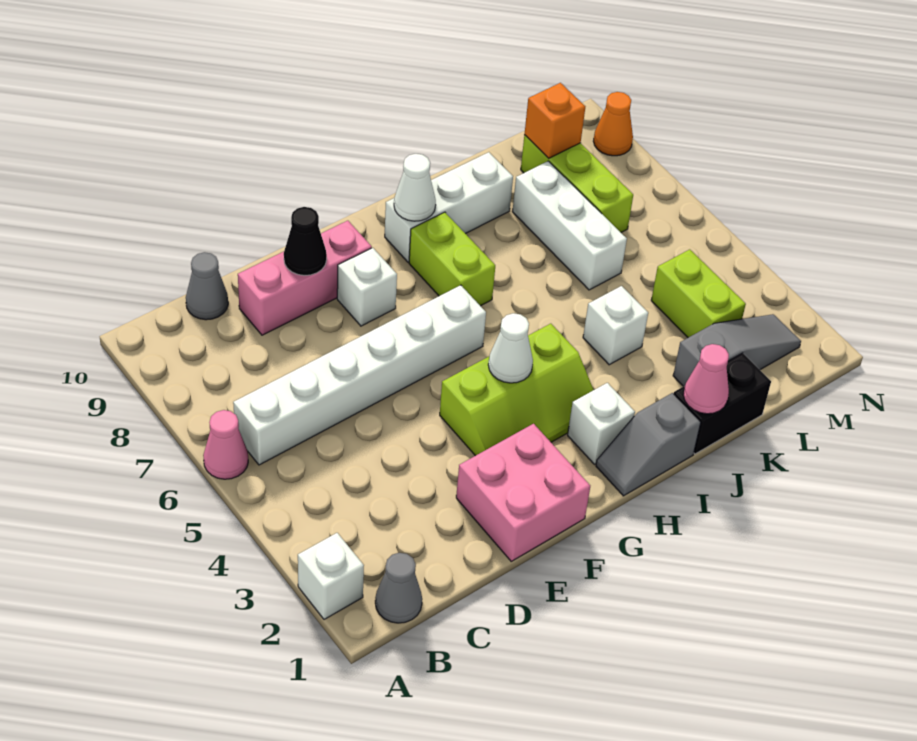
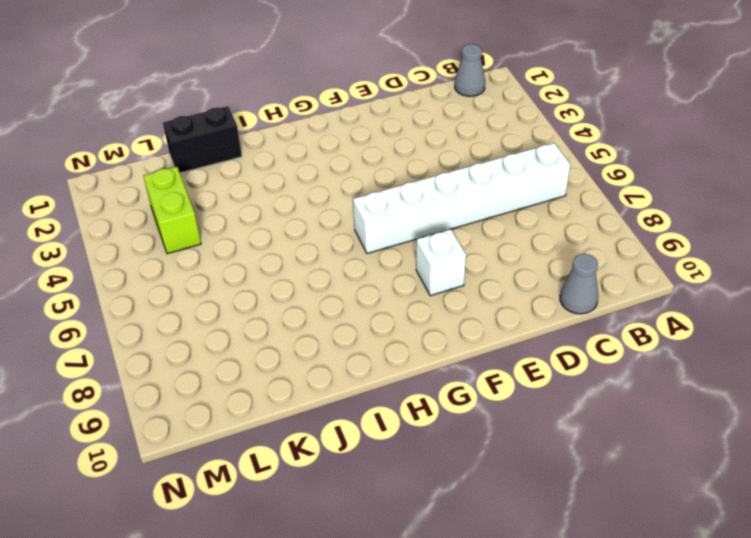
none -> white brick A2 level 1
none -> pink cone A6 level 1
none -> pink brick D9:F9 level 1

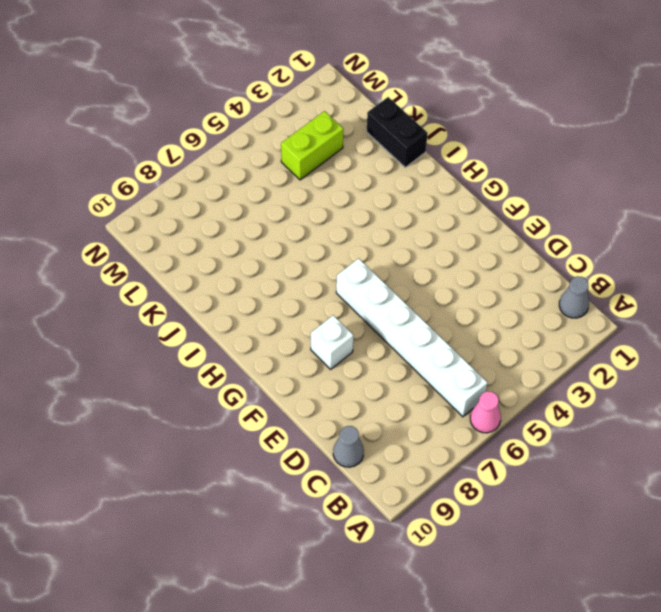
none -> white brick A2 level 1
none -> pink brick D9:F9 level 1
none -> pink brick E1:F2 level 1

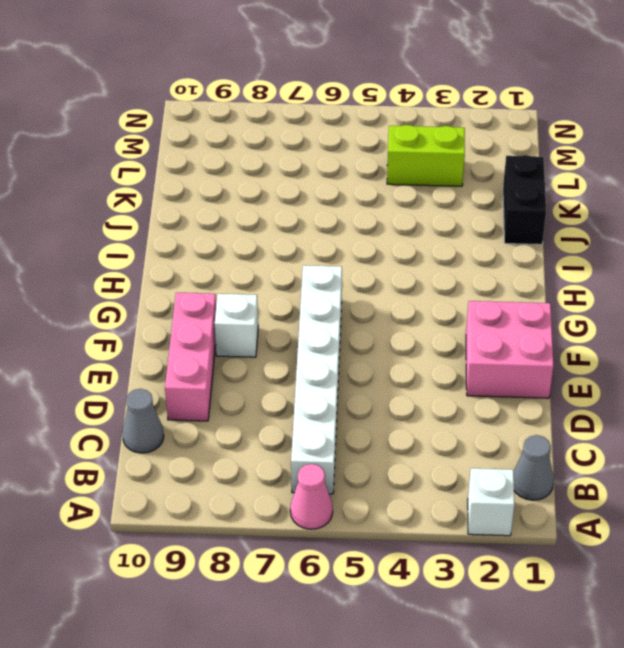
none -> lime slope F3:H4 level 1 top 4
none -> grey slope H1:I1 level 1 top I
none -> white brick H2 level 1

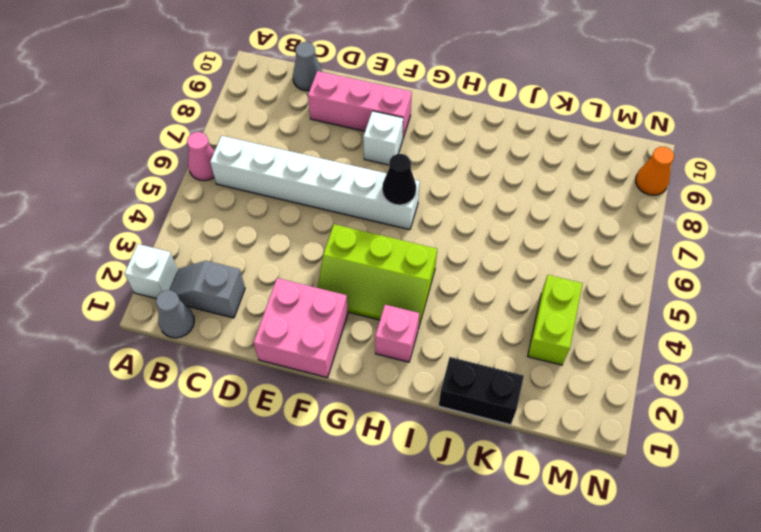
grey slope B2:C2 level 1 top C -> grey slope H1:I1 level 1 top I
black cone G6 level 2 -> black cone E9 level 2
pink brick H2 level 1 -> white brick H2 level 1
none -> lime brick H7:H8 level 1
none -> white brick H9:J9 level 1
none -> white brick J4 level 1

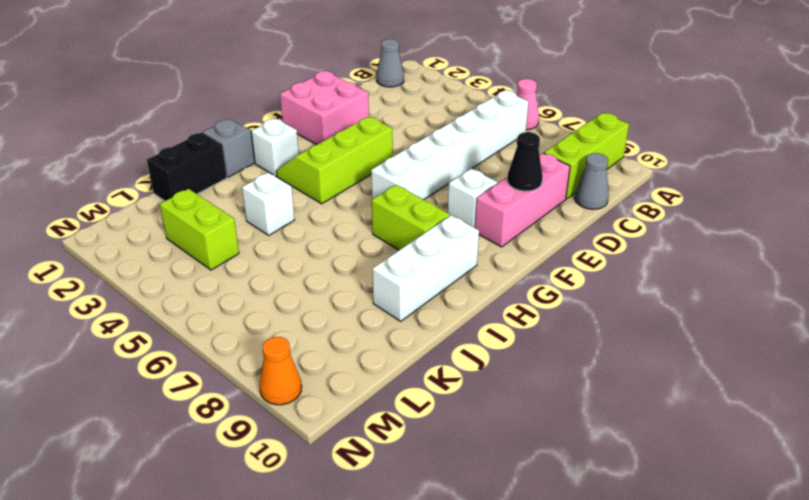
lime brick A9:C9 level 1 -> lime brick L7:L9 level 1
none -> white brick A2 level 1
none -> grey slope K2:M2 level 1 top K
none -> white brick K6:K8 level 1

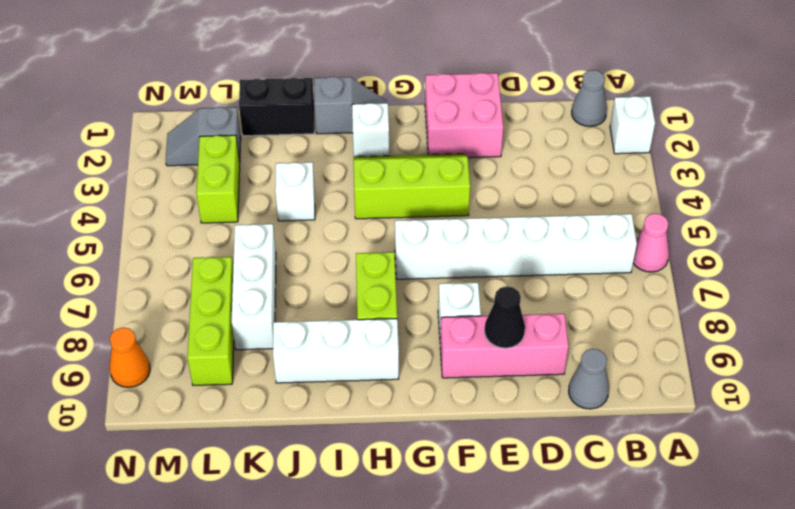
grey slope L2:M2 level 1 top L -> grey slope K2:M2 level 1 top K
none -> white cone G4 level 2
none -> white cone H9 level 2
none -> pink cone J1 level 2

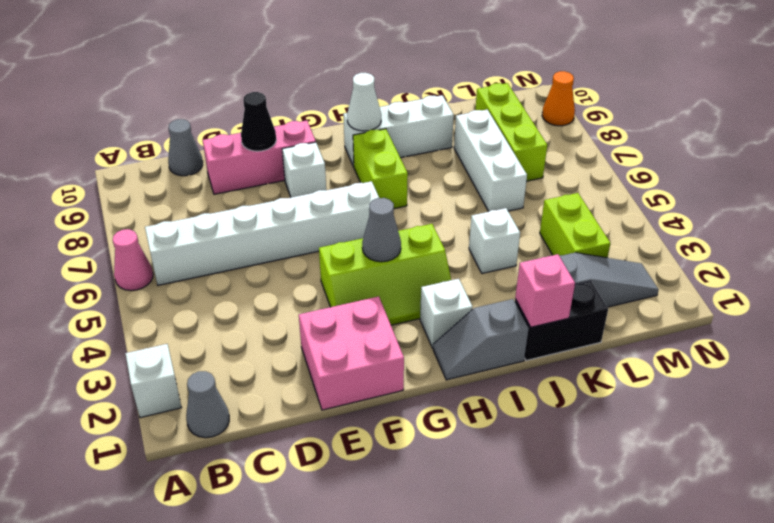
grey cone G4 level 2 -> white cone G4 level 2
pink brick J1 level 2 -> pink cone J1 level 2
none -> orange brick L9 level 2

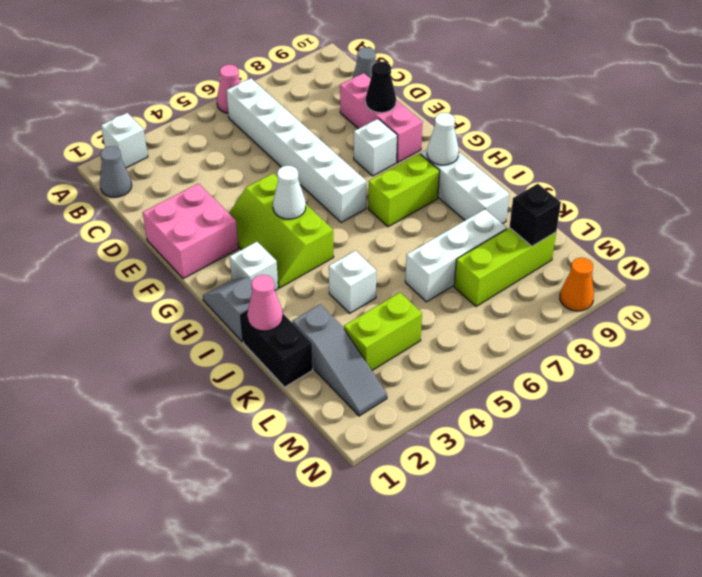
black brick L9 level 2 -> orange brick L9 level 2

